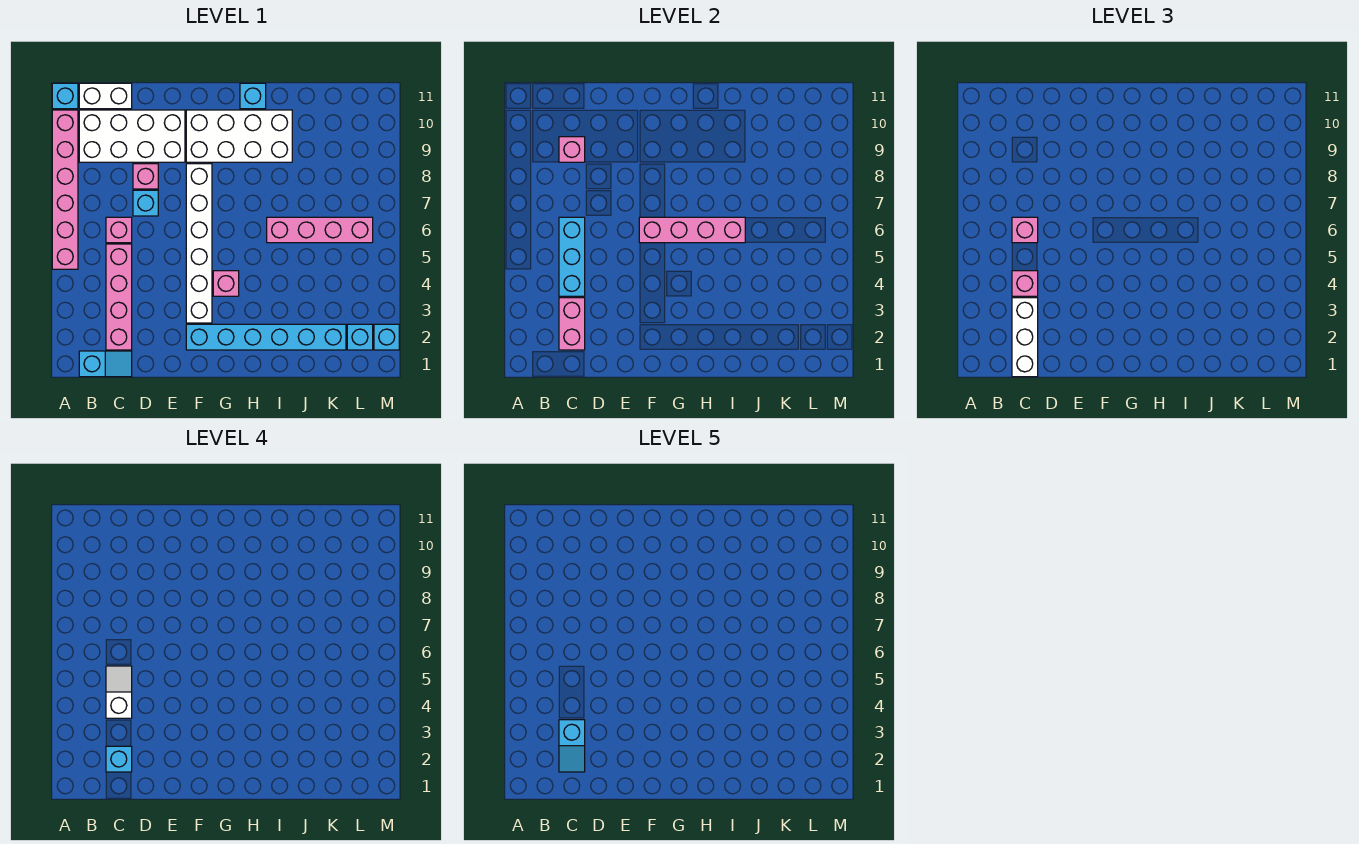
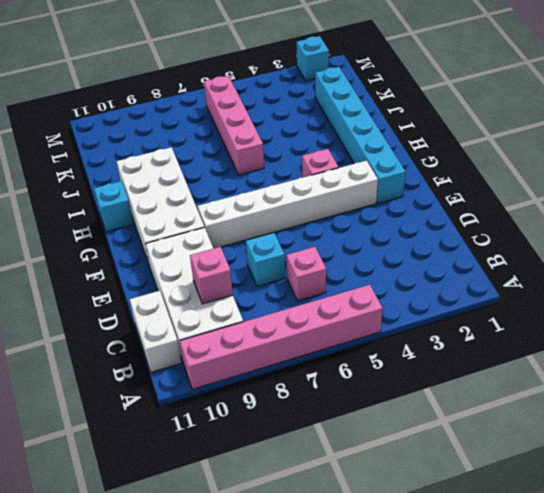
none -> cyan brick A11 level 1
none -> cyan slope B1:C1 level 1 top B
none -> pink brick C2:C5 level 1

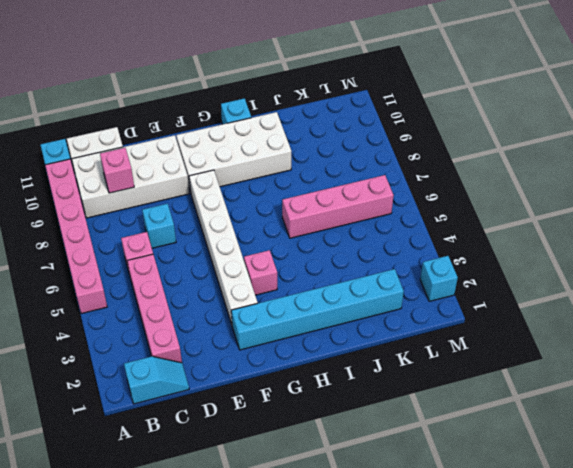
none -> pink brick D8 level 1
none -> cyan brick L2 level 1
none -> pink brick C2:C3 level 2

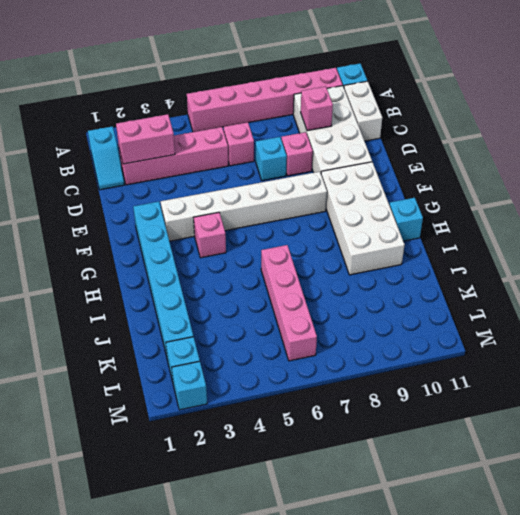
none -> cyan brick C4:C6 level 2
none -> pink brick F6:I6 level 2
none -> white brick C1:C3 level 3

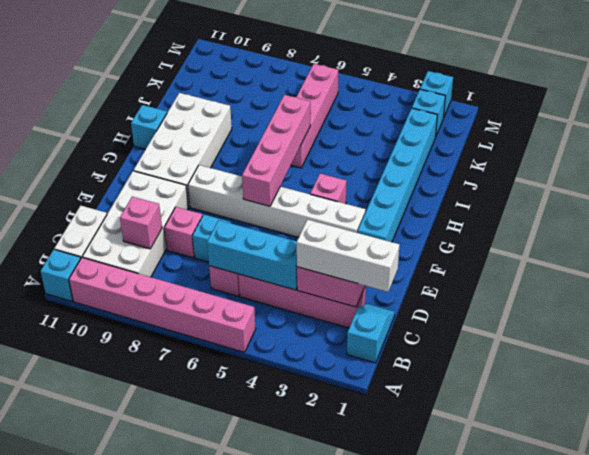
none -> pink brick C4 level 3
none -> pink brick C6 level 3
none -> cyan brick C2 level 4

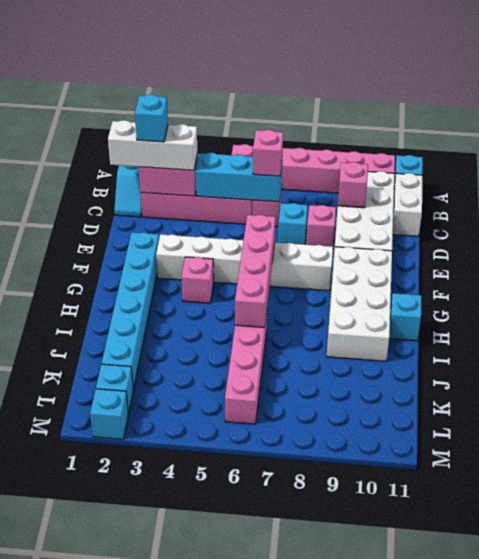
none -> pink brick C4 level 3
none -> white slope C4:C5 level 4 top 4
none -> cyan slope C2:C3 level 5 top 3

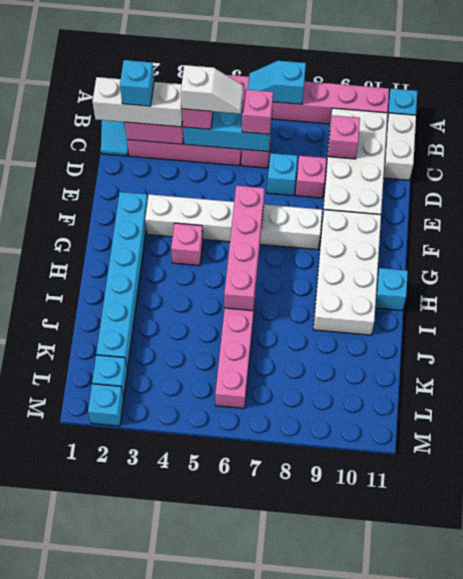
cyan slope A6:A7 level 2 top 7 -> cyan slope C2:C3 level 5 top 3

